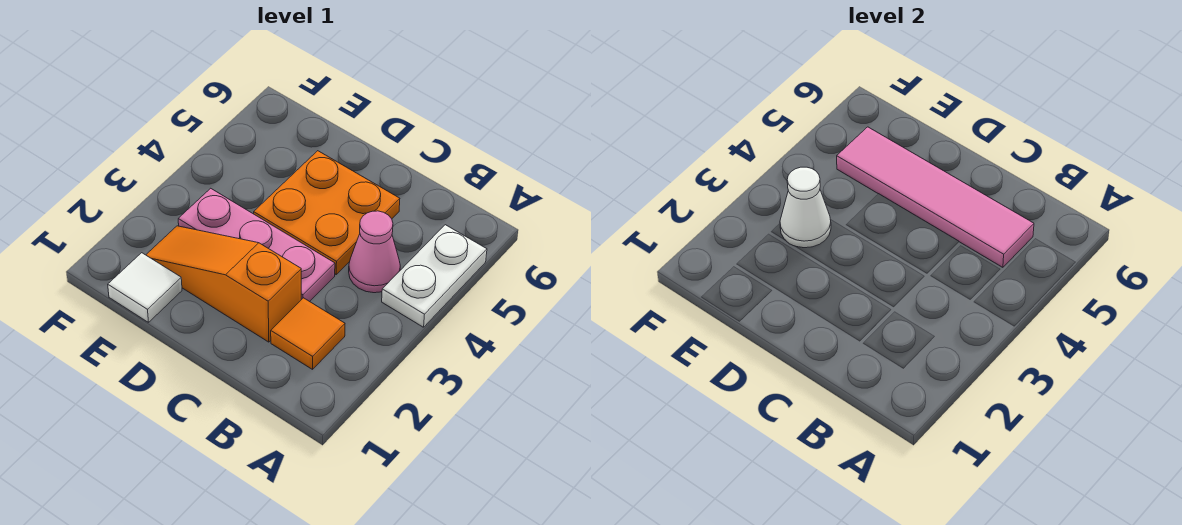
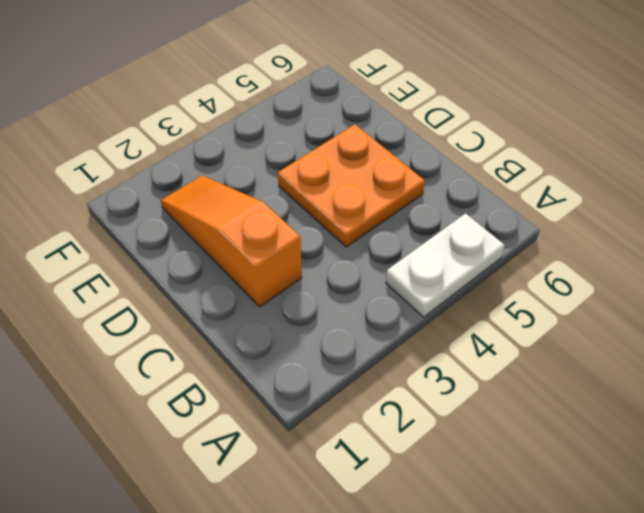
none -> orange tile B2 level 1
none -> pink cone B4 level 1

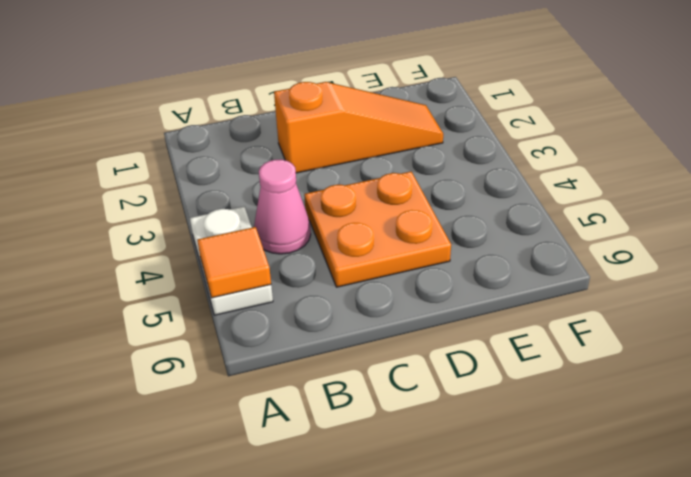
orange tile A5 level 2 -> orange tile B2 level 1
none -> pink plate C3:E3 level 1
none -> white tile E1 level 1

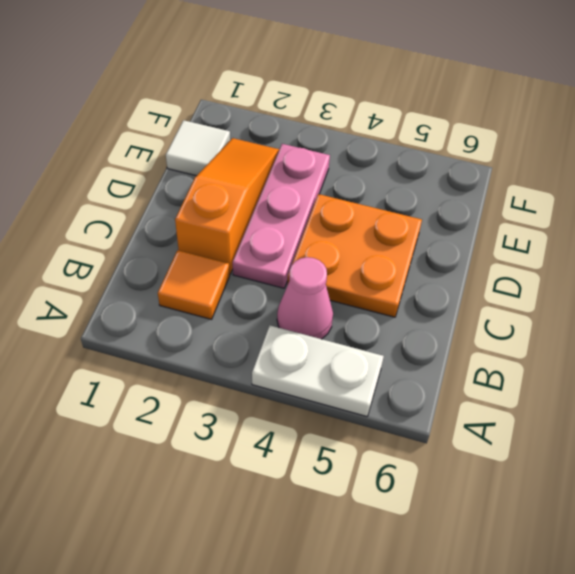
none -> pink tile B5:E5 level 2
none -> white cone E3 level 2

